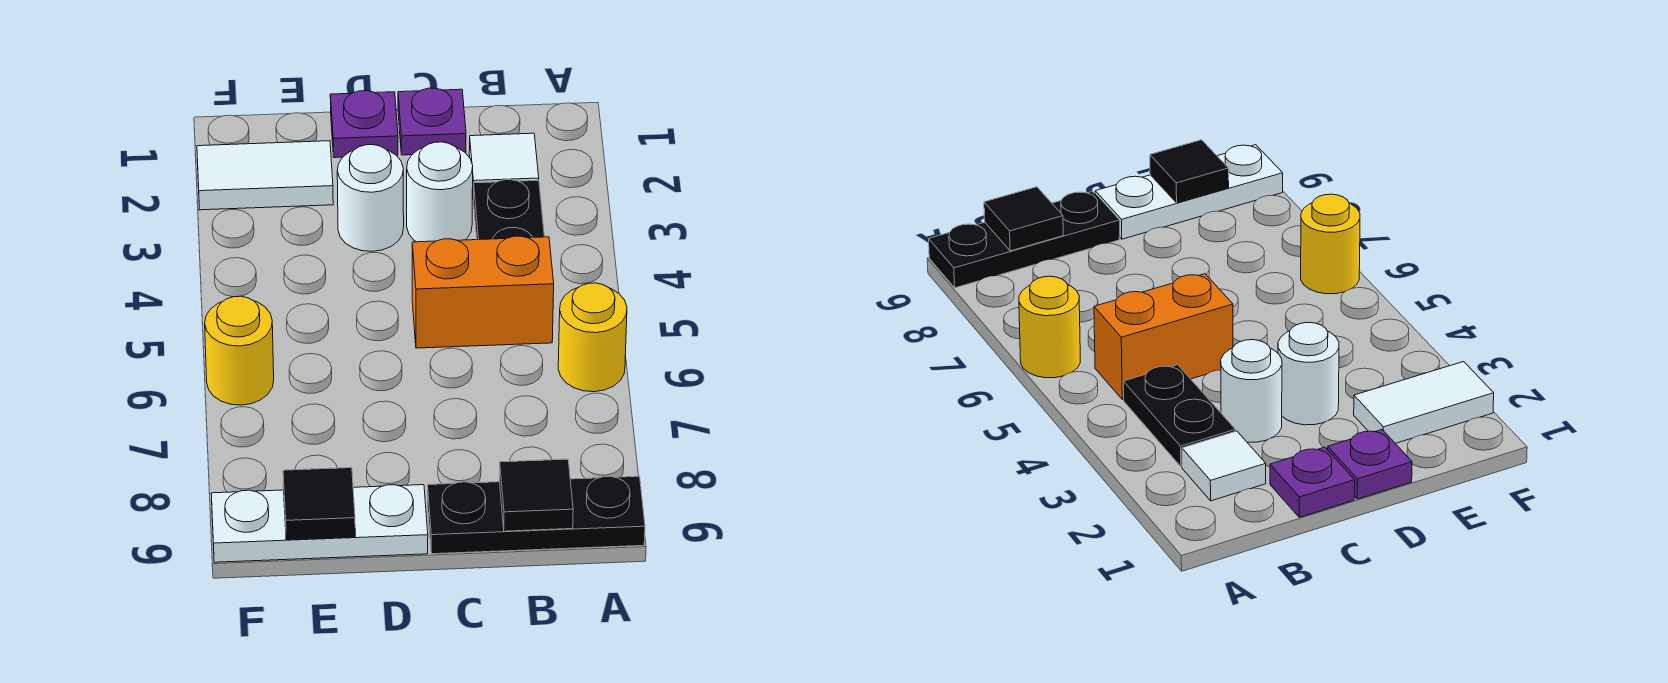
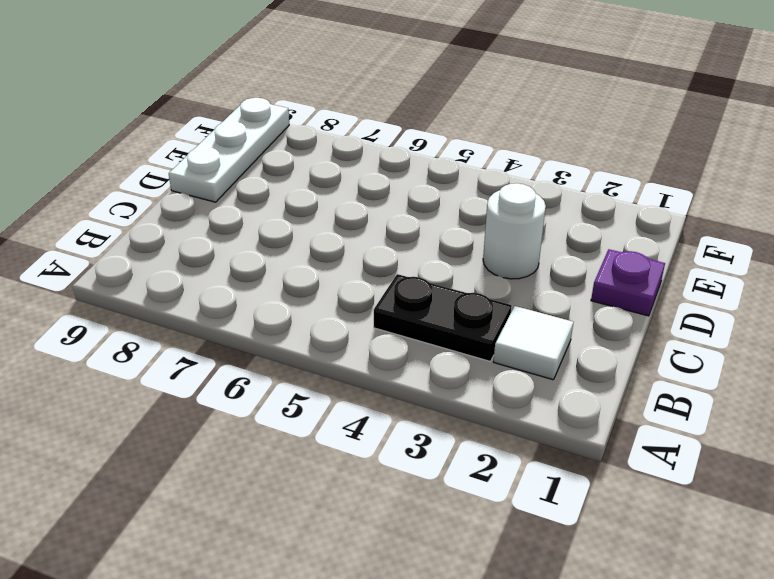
none -> yellow round brick A6 level 1
none -> black plate A9:C9 level 1
none -> orange brick B5:C5 level 1

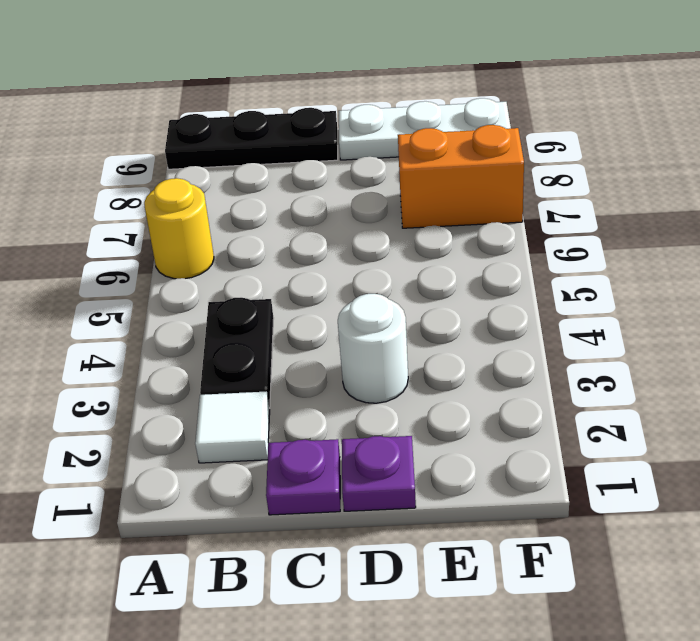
orange brick E7:F7 level 1 -> orange brick B5:C5 level 1
none -> white round brick C3 level 1
none -> white tile E2:F2 level 1
none -> yellow round brick F6 level 1

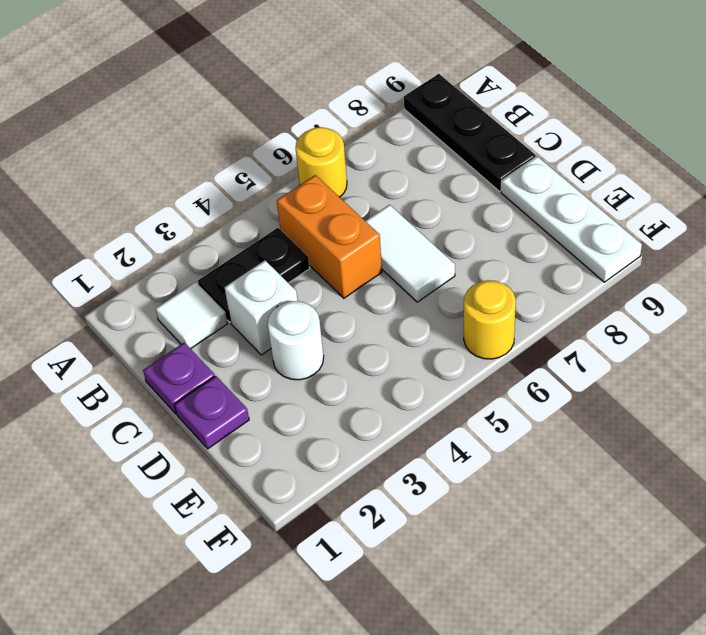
white brick C3 level 1 -> white round brick C3 level 1
white tile C6:D6 level 1 -> white tile E2:F2 level 1
none -> black tile B9 level 2
none -> black tile E9 level 2

